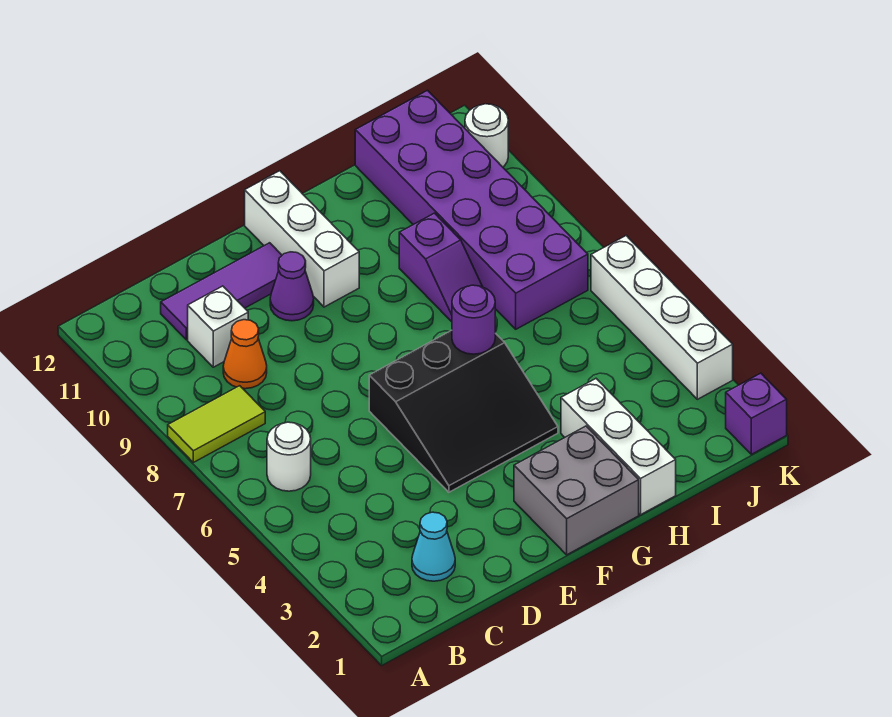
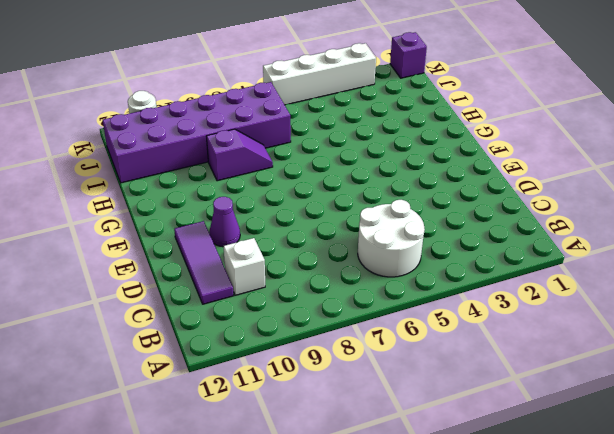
white round brick B5:C6 level 1 -> white round brick B6 level 1
none -> lime tile A8:B8 level 1
none -> cyan cone C2 level 1
none -> orange cone C9 level 1

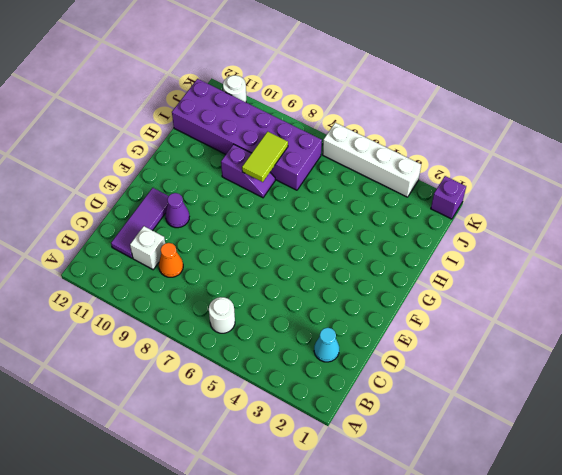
lime tile H8:I8 level 2 -> lime tile A8:B8 level 1
none -> black slope E4:G6 level 1 top 6
none -> grey brick F1:G2 level 1
none -> white brick F10:F12 level 1

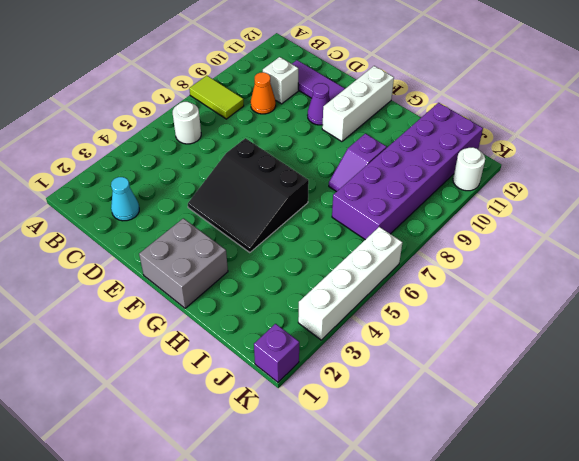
none -> white brick H1:H3 level 1
none -> purple round brick G6 level 2

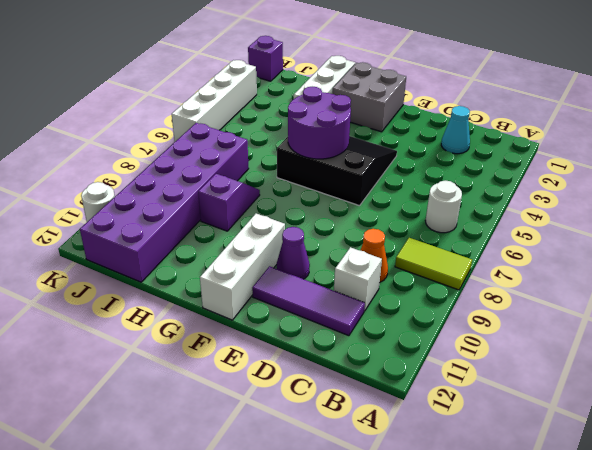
purple round brick F5:G6 level 2 -> purple round brick G6 level 2

